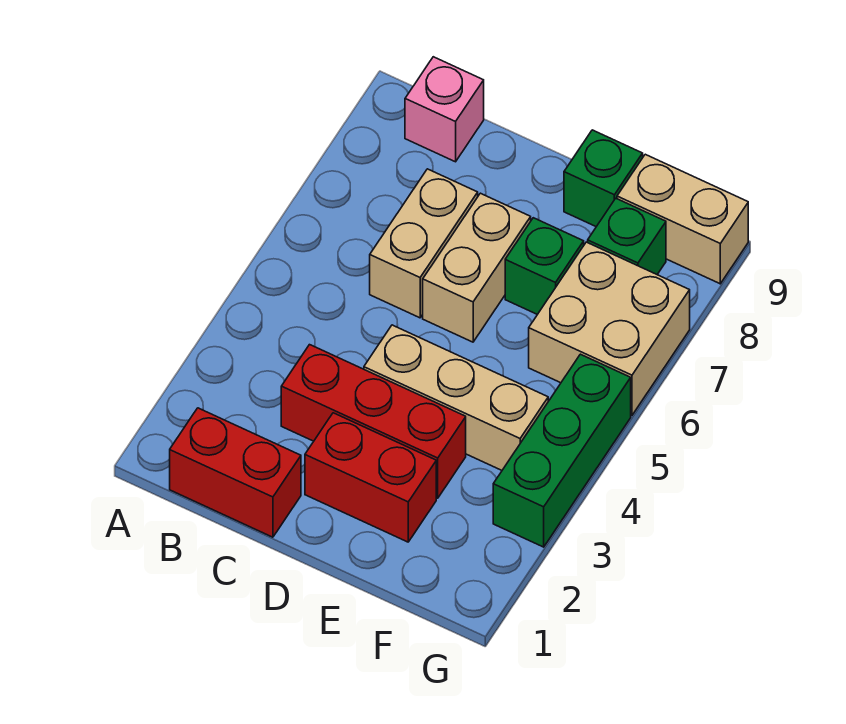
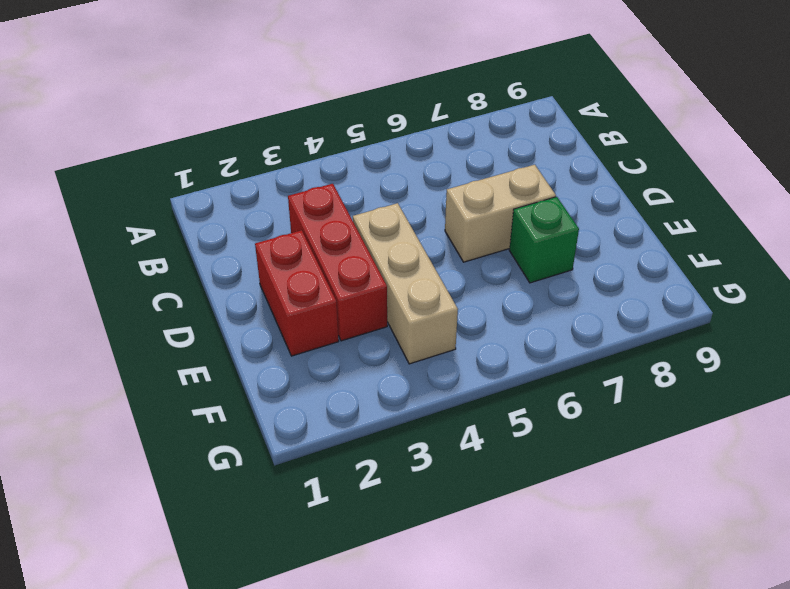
none -> red brick B1:C1 level 1
none -> pink brick B9 level 1
none -> tan brick C6:C7 level 1

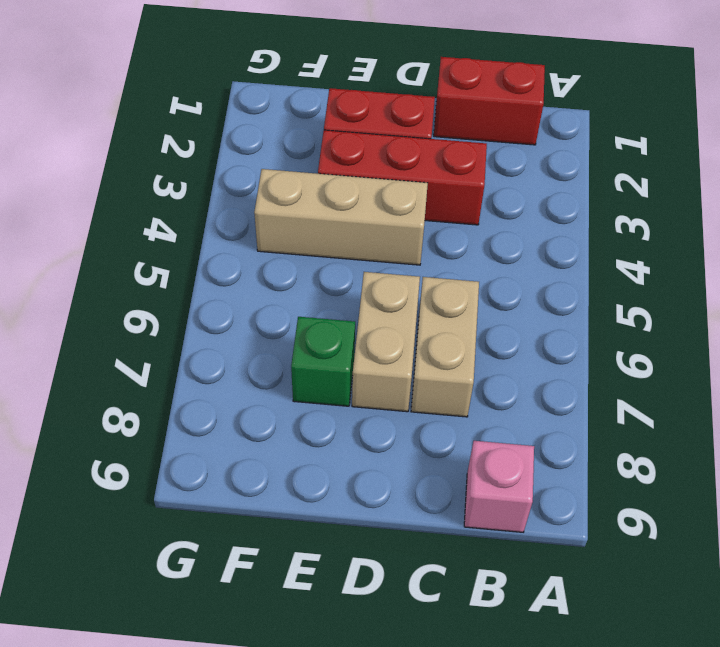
none -> green brick E9 level 1
none -> tan brick F6:G7 level 1
none -> green brick F8 level 1

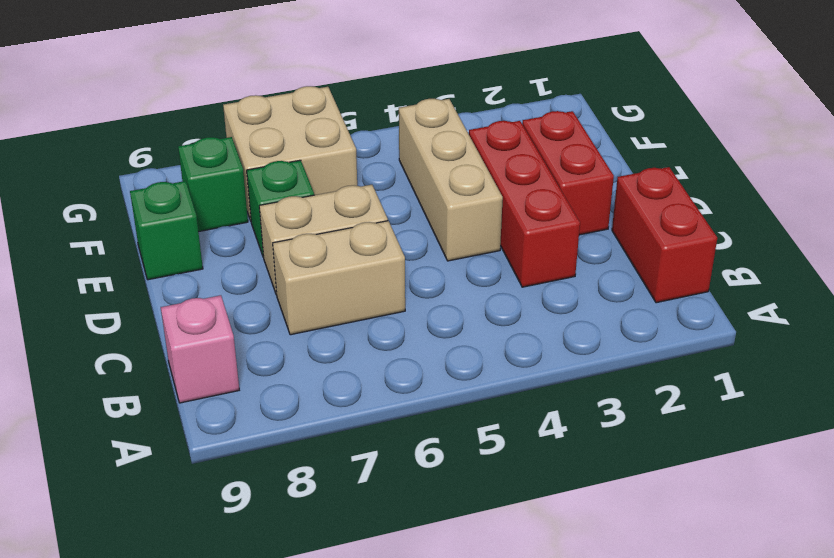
none -> tan brick F9:G9 level 1
none -> green brick G3:G5 level 1

